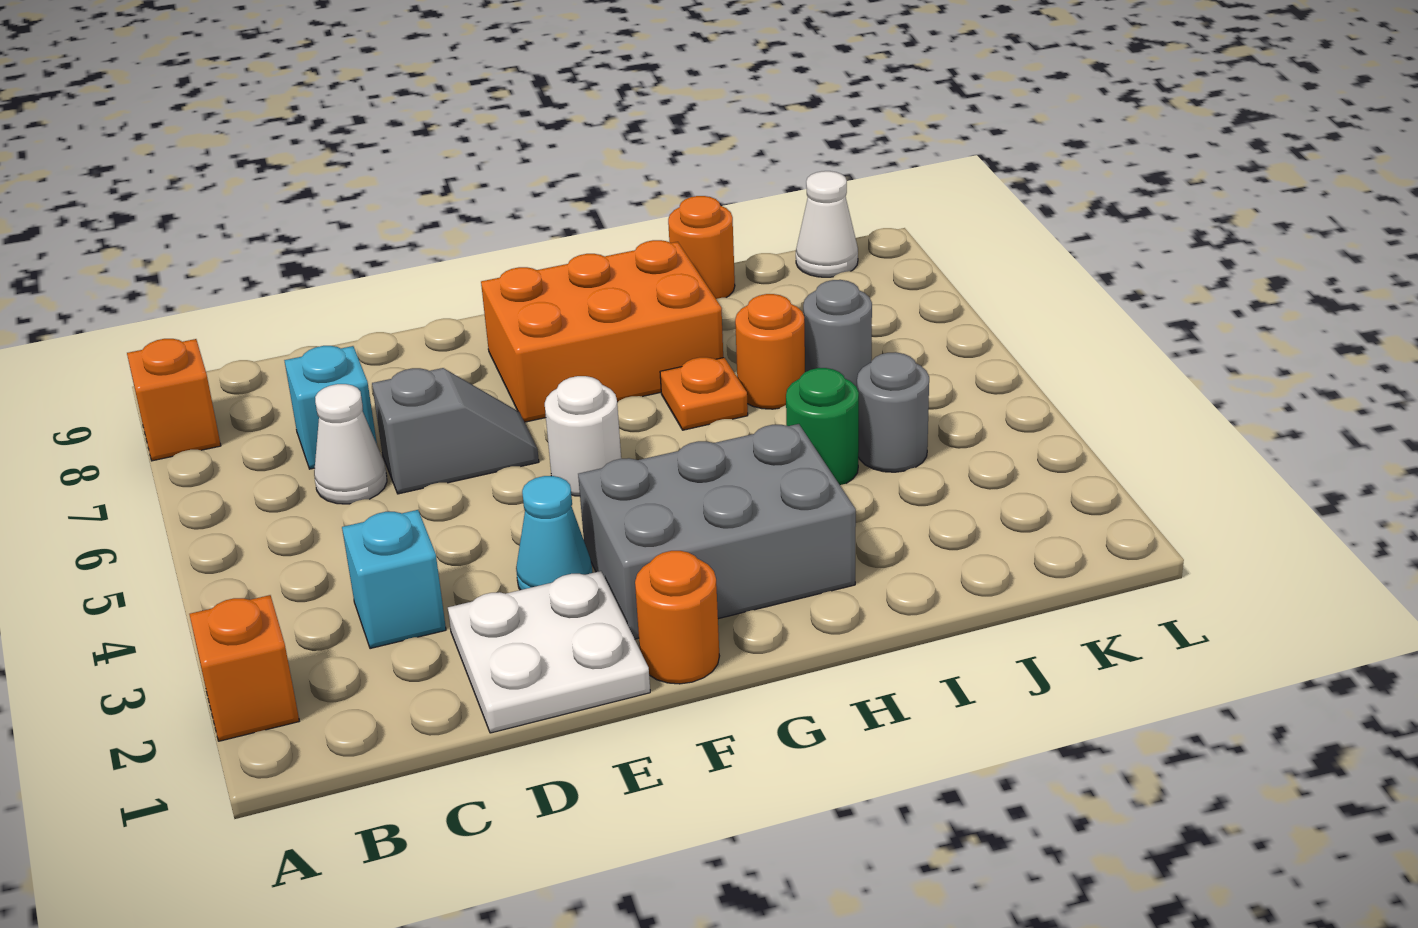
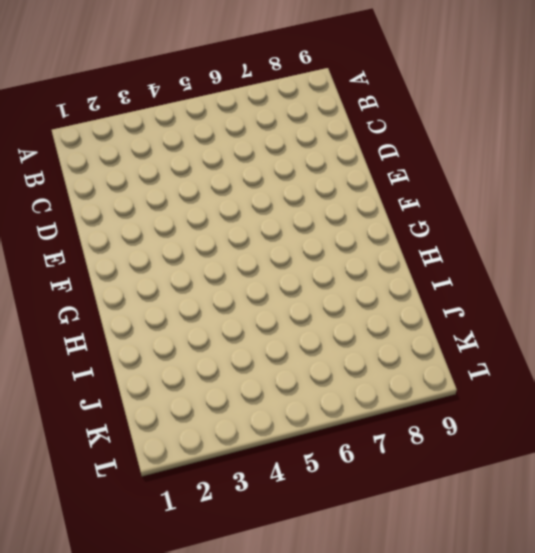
none -> orange brick A2 level 1
none -> orange brick A8 level 1
none -> cyan brick C3 level 1

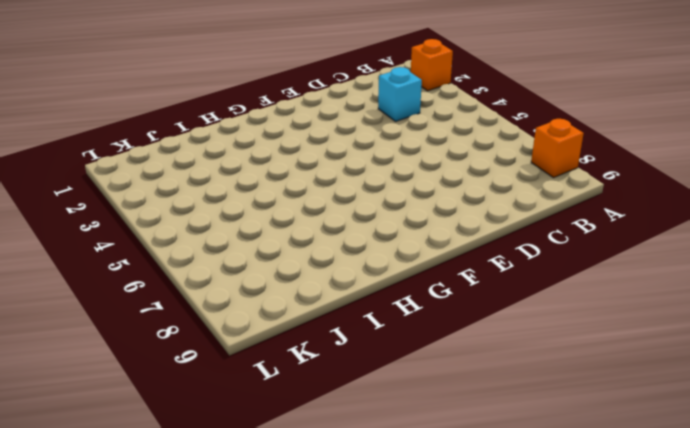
none -> white cone C6 level 1
none -> cyan brick C7 level 1
none -> white plate D1:E2 level 1

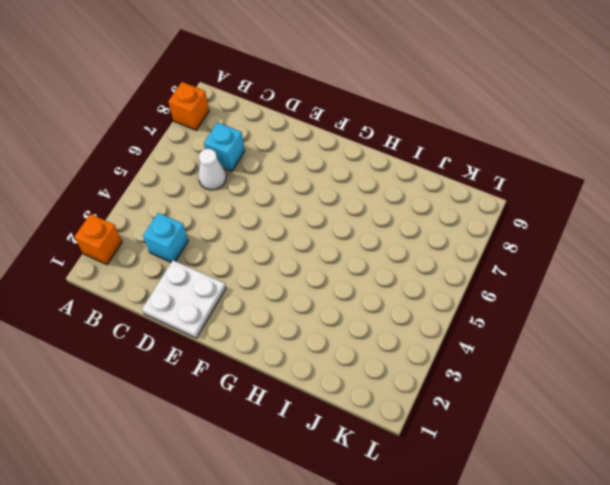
none -> grey slope D6:E6 level 1 top D
none -> cyan cone E3 level 1
none -> orange round brick F1 level 1

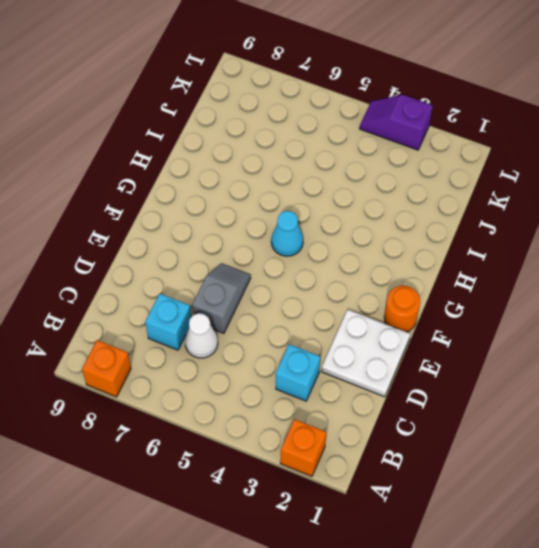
cyan cone G5 level 1 -> cyan cone E3 level 1
purple slope L3:L4 level 1 top 3 -> none
none -> grey brick F2:H3 level 1
none -> white round brick F5 level 1
none -> orange brick F7:H8 level 1

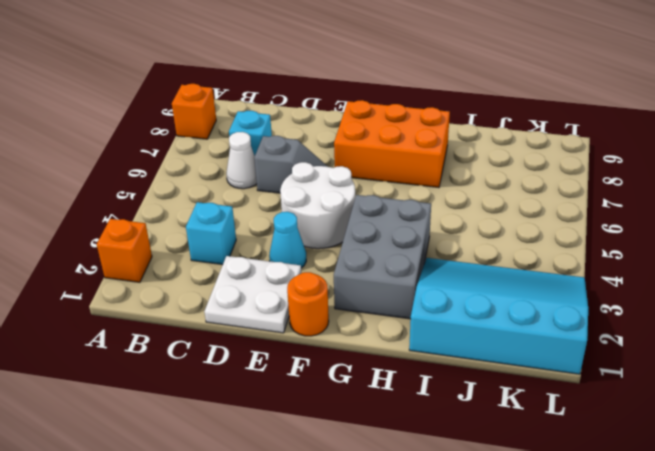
white round brick E4:F5 level 1 -> white round brick F5 level 1
grey brick G2:H4 level 1 -> grey brick F2:H3 level 1
cyan slope I1:L3 level 1 top 1 -> none
none -> orange plate H6 level 1
none -> green round brick I4 level 1
none -> orange round brick I6 level 1

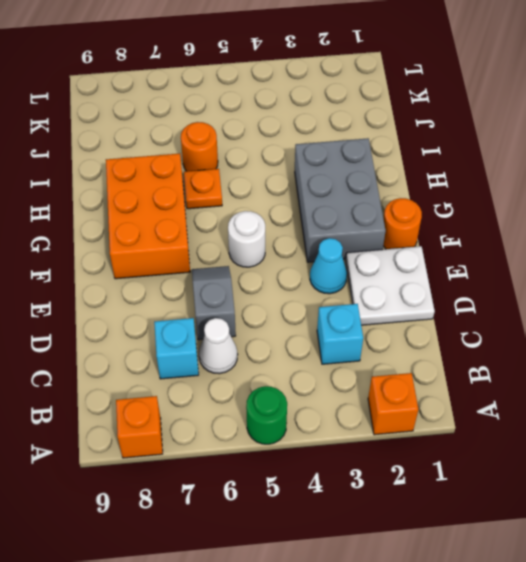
green round brick A5 level 1 -> green round brick I4 level 1
none -> orange round brick I9 level 1
none -> grey round brick J4 level 1
none -> grey round brick J6 level 1

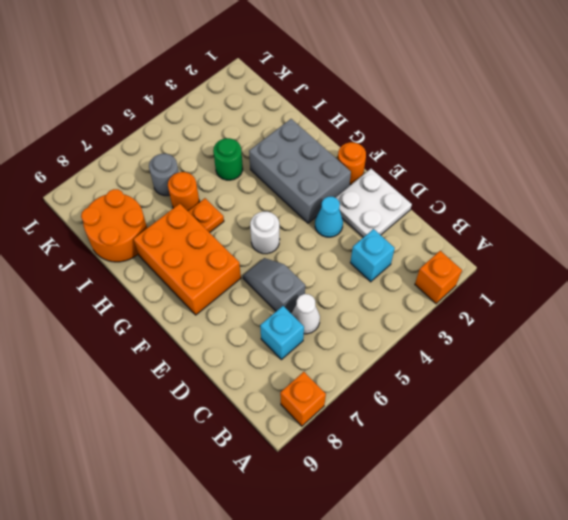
orange round brick I8:J9 level 1 -> orange round brick I9 level 1
none -> grey round brick J4 level 1
none -> white cone K9 level 1

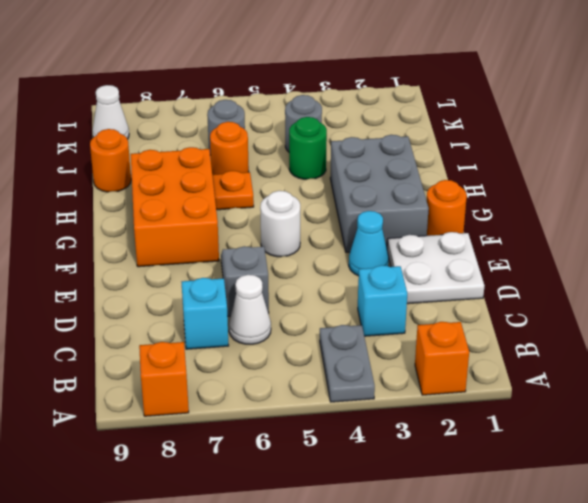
grey plate A4:B4 level 1 -> none

